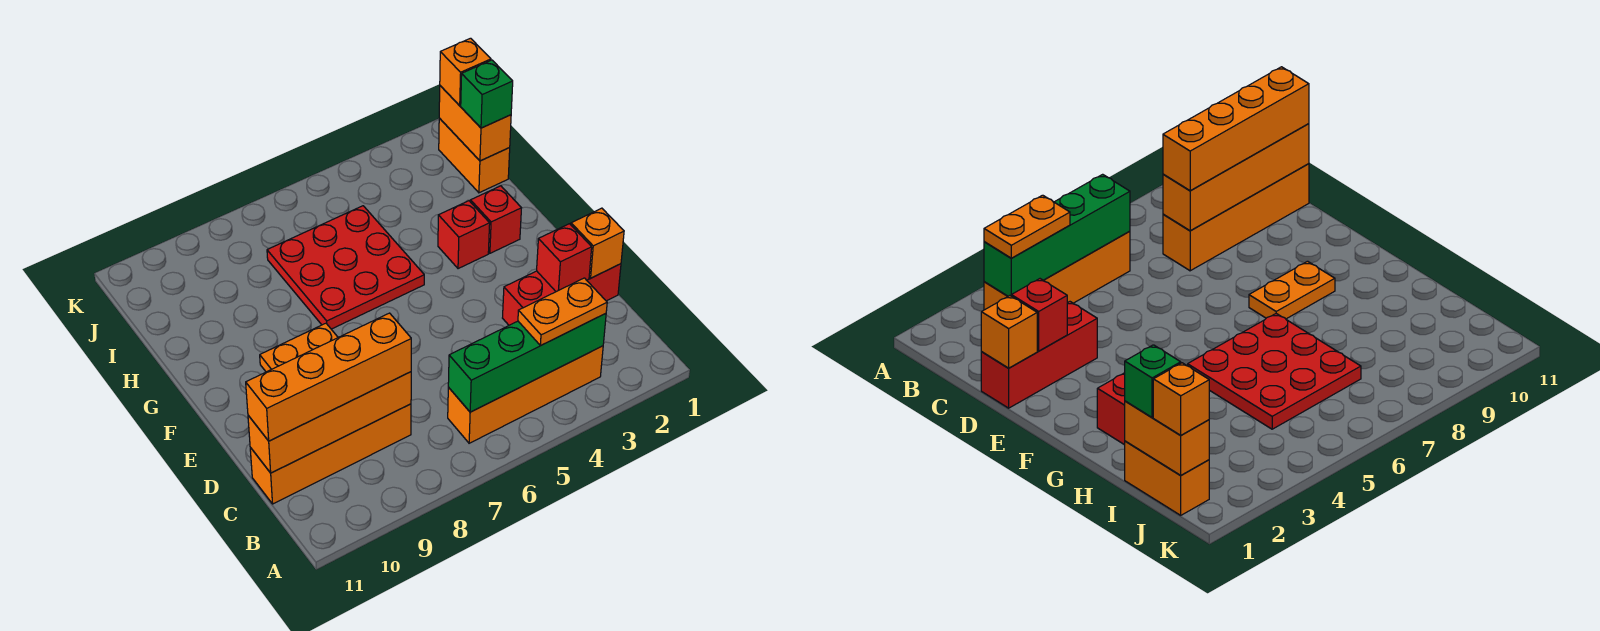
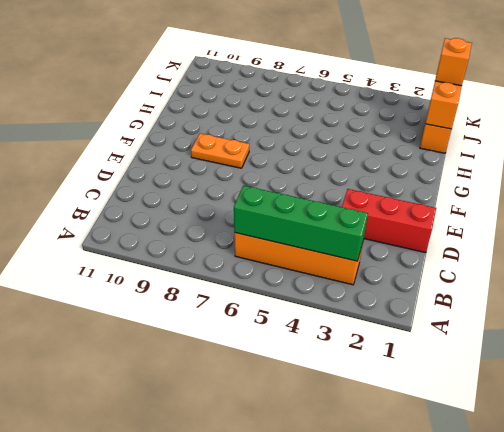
none -> orange brick C8:C11 level 1
none -> red brick G2 level 1
none -> red brick G3 level 1

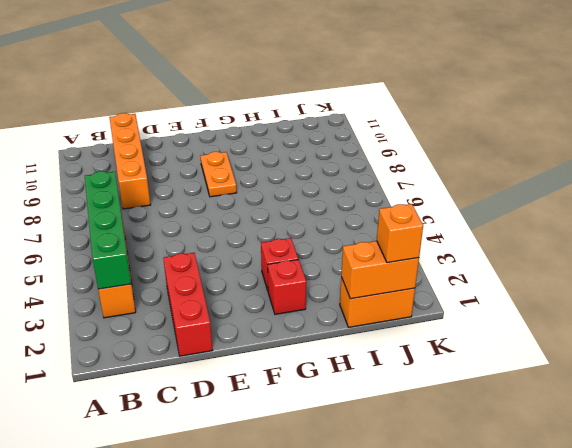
none -> red plate G5:I7 level 1
none -> orange brick C8:C11 level 2
none -> orange brick D1 level 2

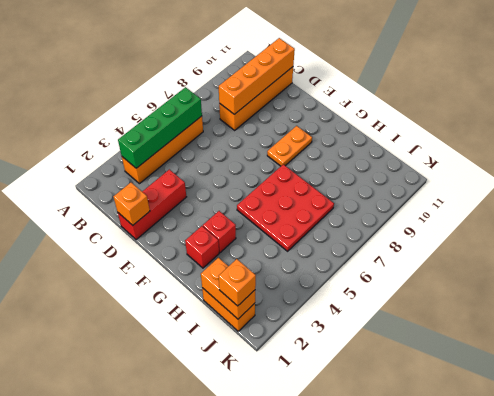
none -> red brick D2 level 2
none -> orange plate B3:B4 level 3
none -> orange brick C8:C11 level 3

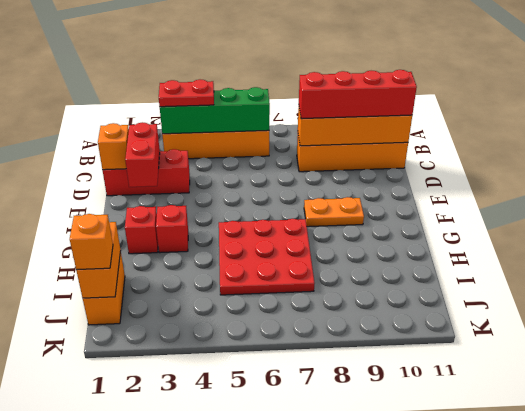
red plate B3:B4 level 3 -> orange plate B3:B4 level 3
red brick C8:C11 level 3 -> orange brick C8:C11 level 3
red brick D2:E2 level 2 -> red brick D2 level 2
none -> green brick I1 level 3

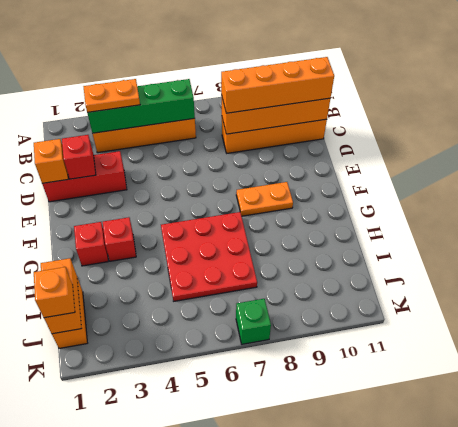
green brick K7 level 1 -> green brick I1 level 3

